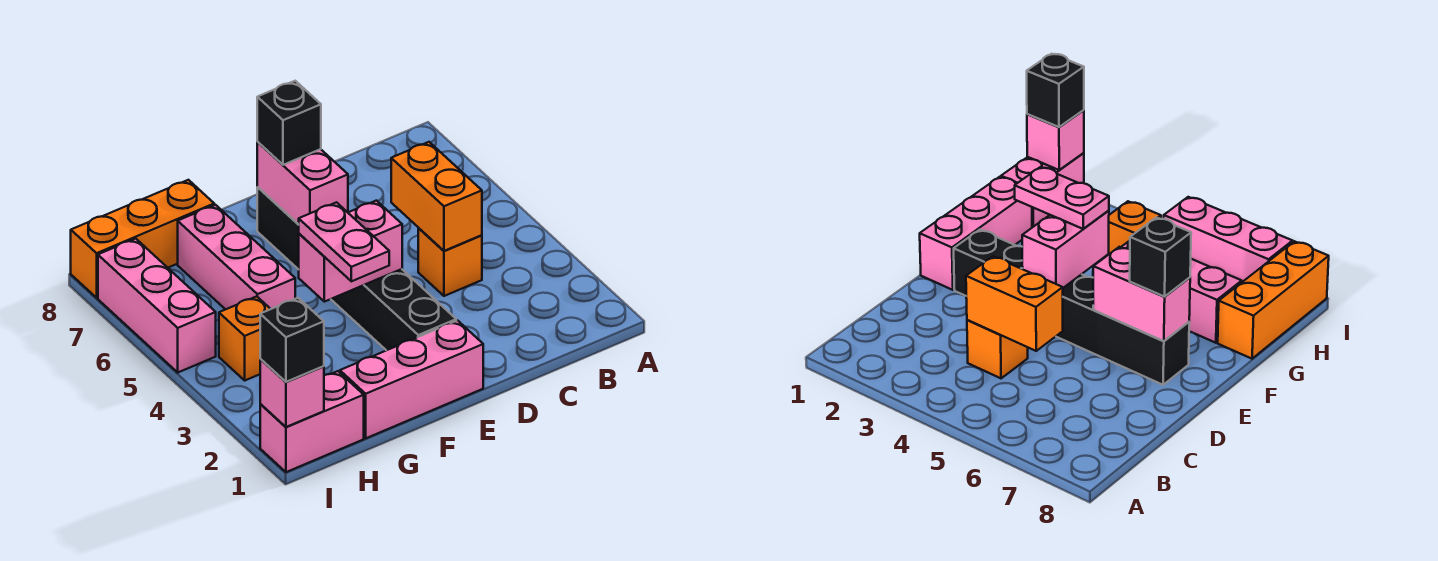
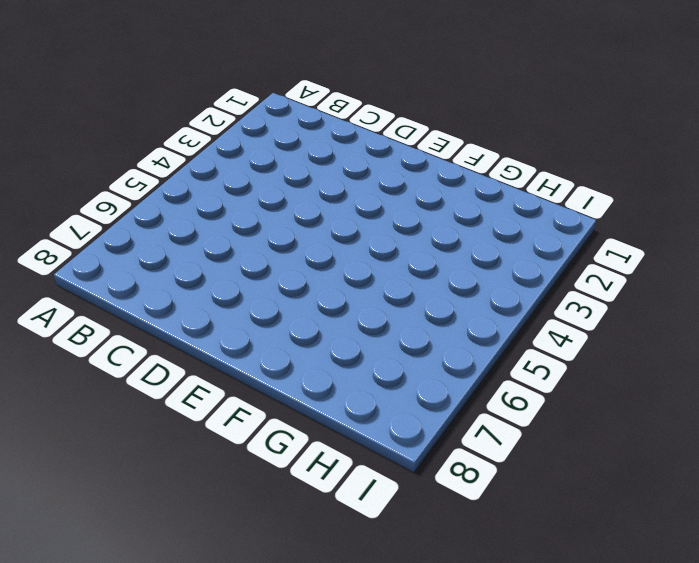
none -> orange brick C4 level 1
none -> pink brick E1:G1 level 1
none -> black brick E2:E7 level 1

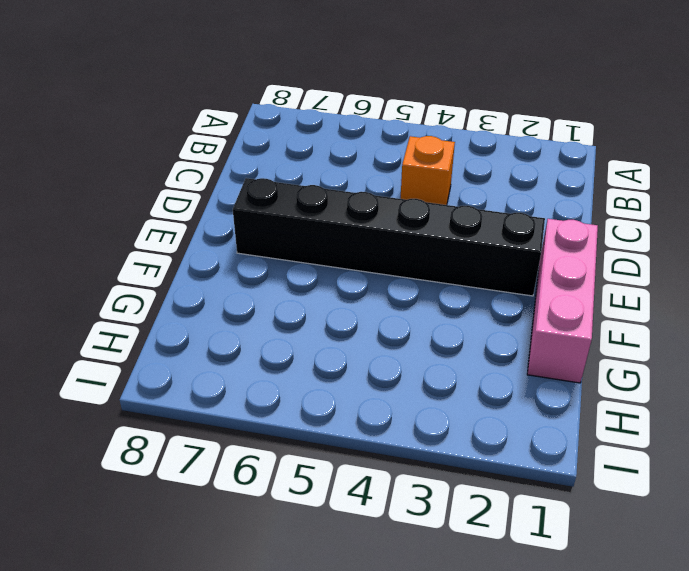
none -> pink brick G5:G7 level 1
none -> orange brick G8:I8 level 1
none -> pink brick H1:I1 level 1

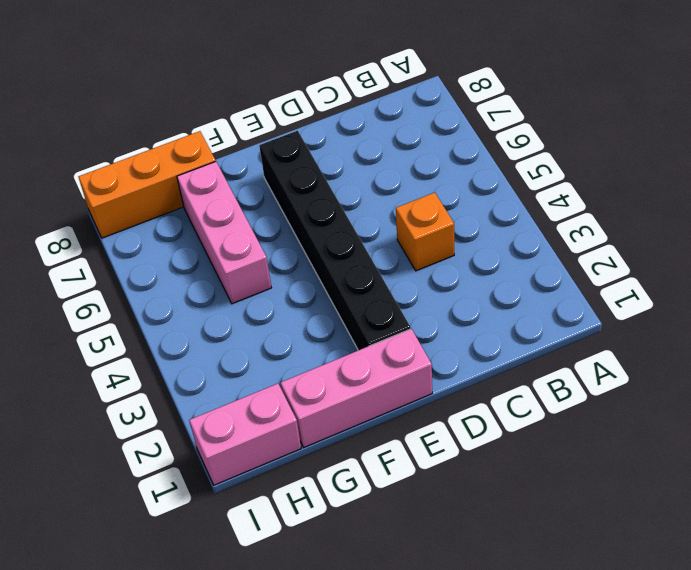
none -> orange brick H4 level 1
none -> pink brick I5:I7 level 1
none -> orange brick C4:C5 level 2

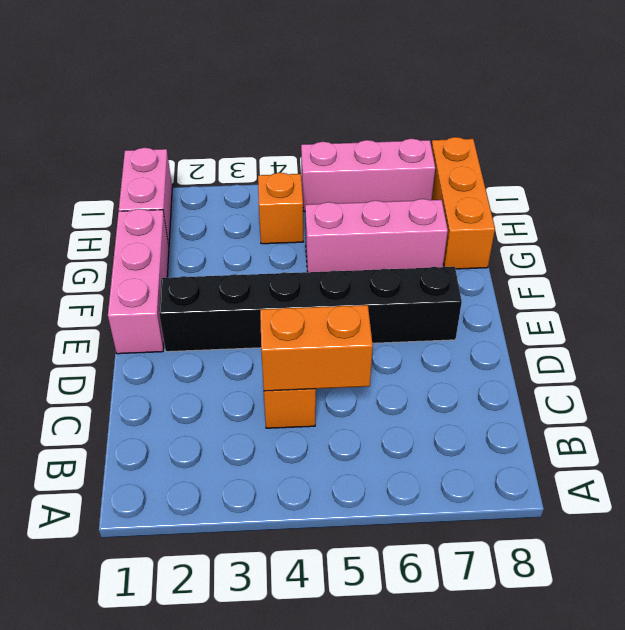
none -> pink brick E4:F4 level 2
none -> pink brick E6:E7 level 2
none -> pink brick I1 level 2

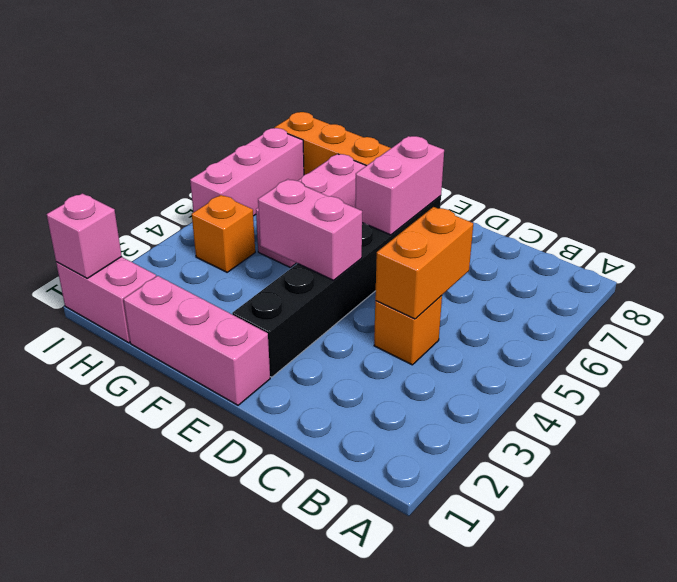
none -> black brick E7 level 3
none -> pink plate F3:F4 level 3
none -> black brick I1 level 3

